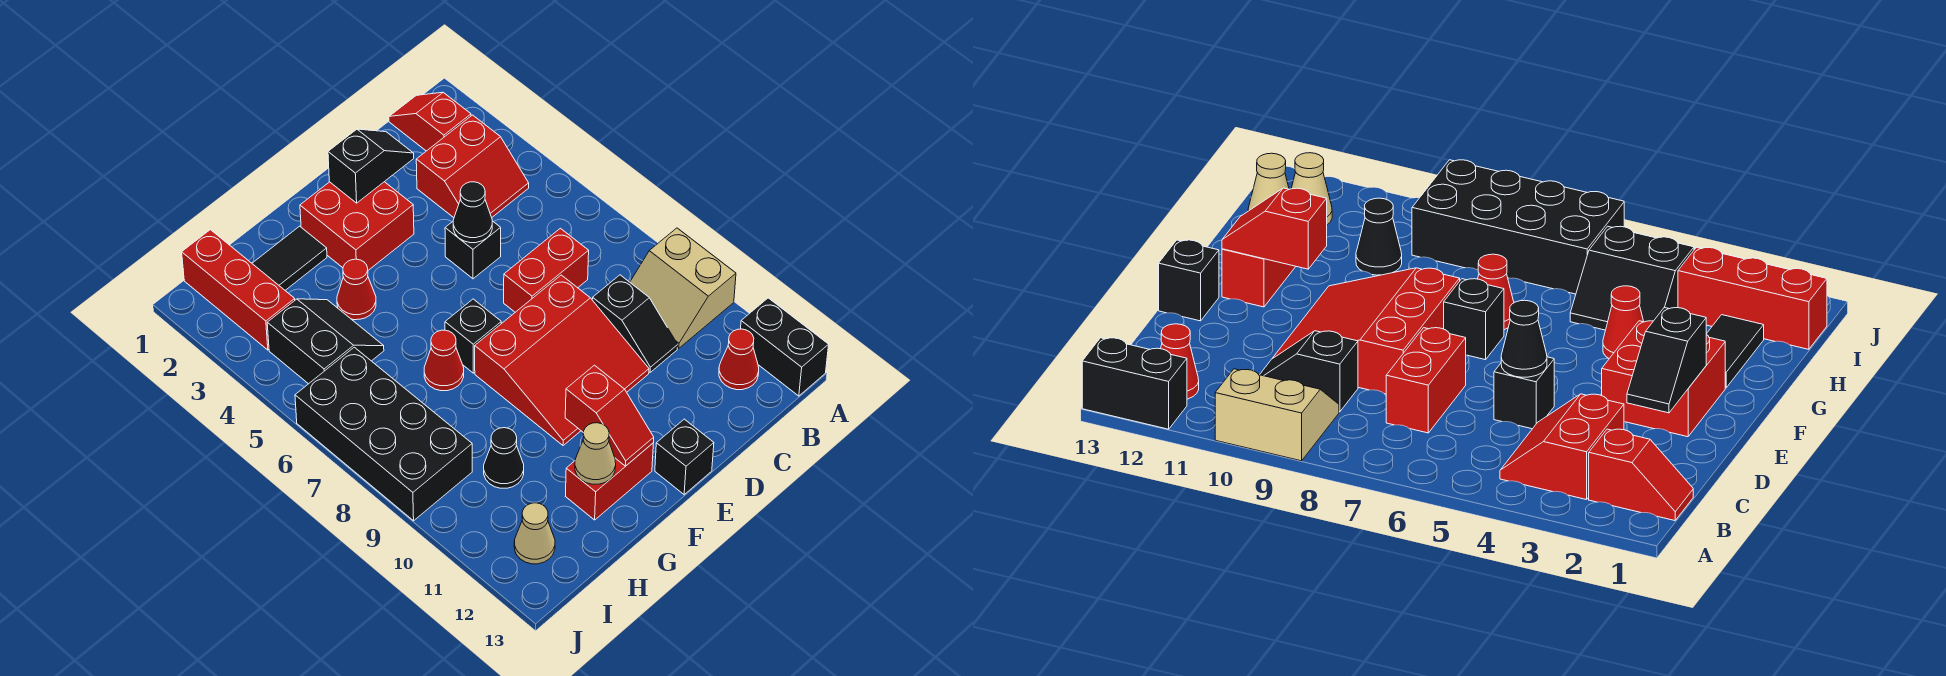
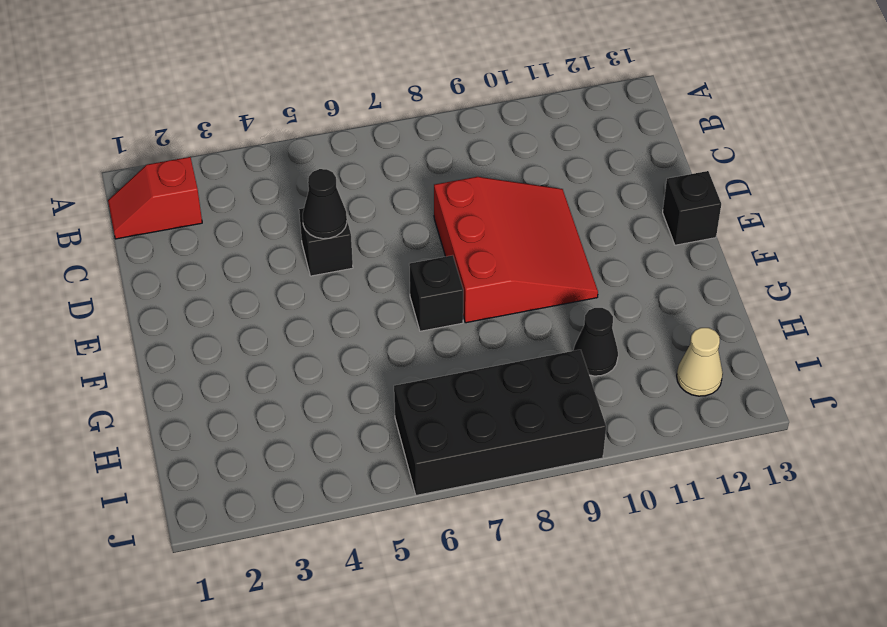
none -> tan slope A9:B10 level 1 top A
none -> black brick A12:A13 level 1
none -> red slope B3:C4 level 1 top 3

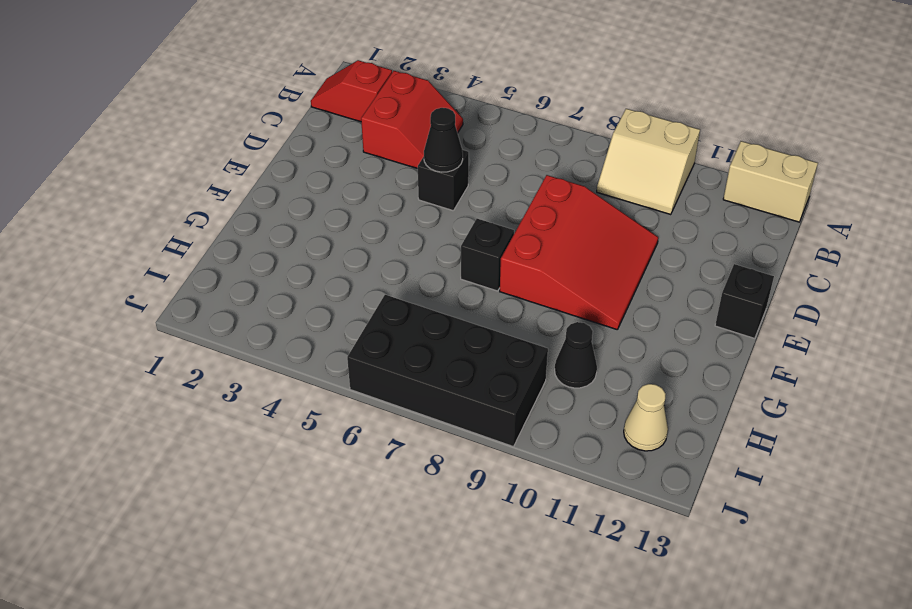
tan brick A12:A13 level 1 -> black brick A12:A13 level 1
none -> red cone B12 level 1
none -> red brick C7:D7 level 1
none -> black slope C9:C10 level 1 top 9

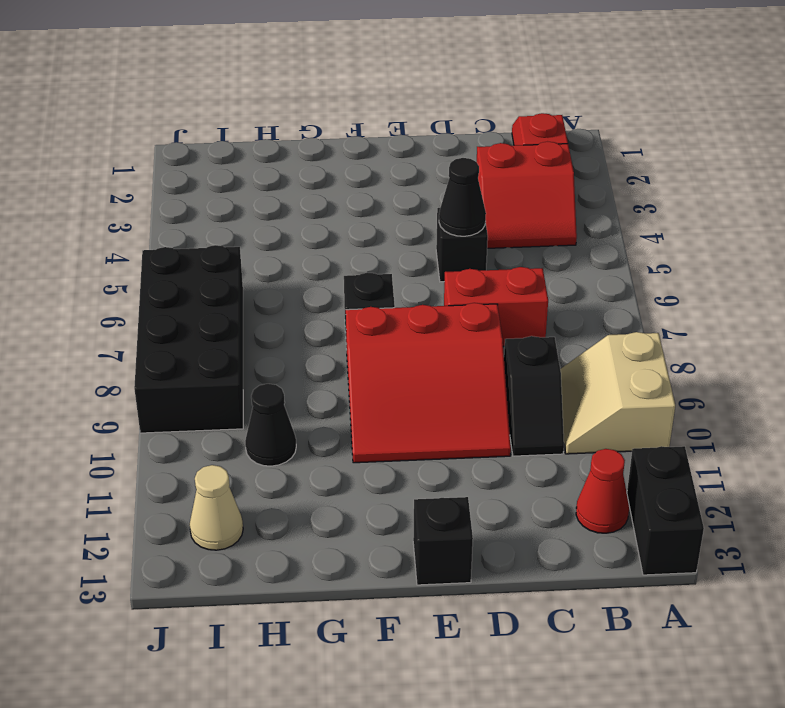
none -> red brick E2:F3 level 1
none -> red brick F12:G12 level 1
none -> black tile G2:H2 level 1

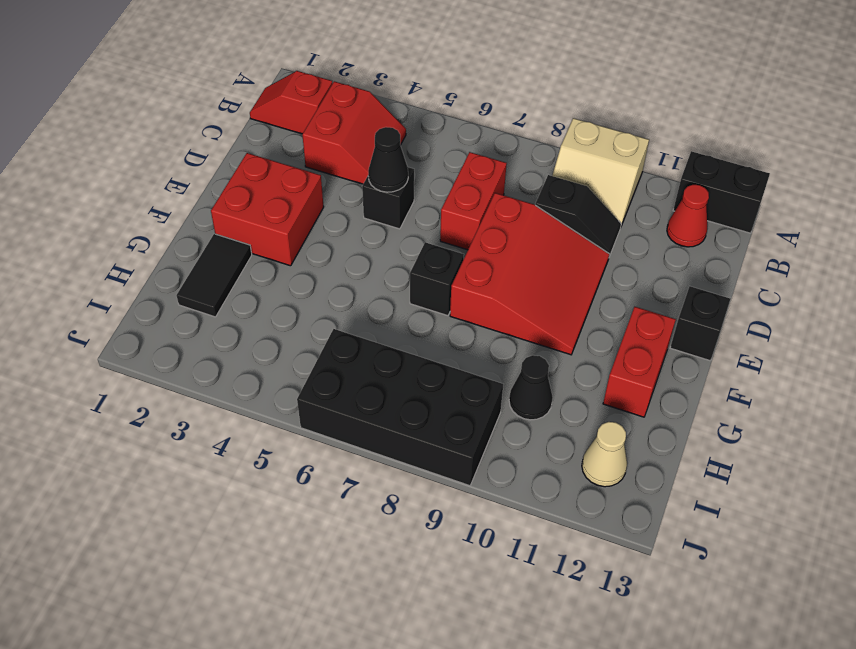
none -> red cone G4 level 1
none -> red cone G7 level 1
none -> black slope H4:I5 level 1 top I

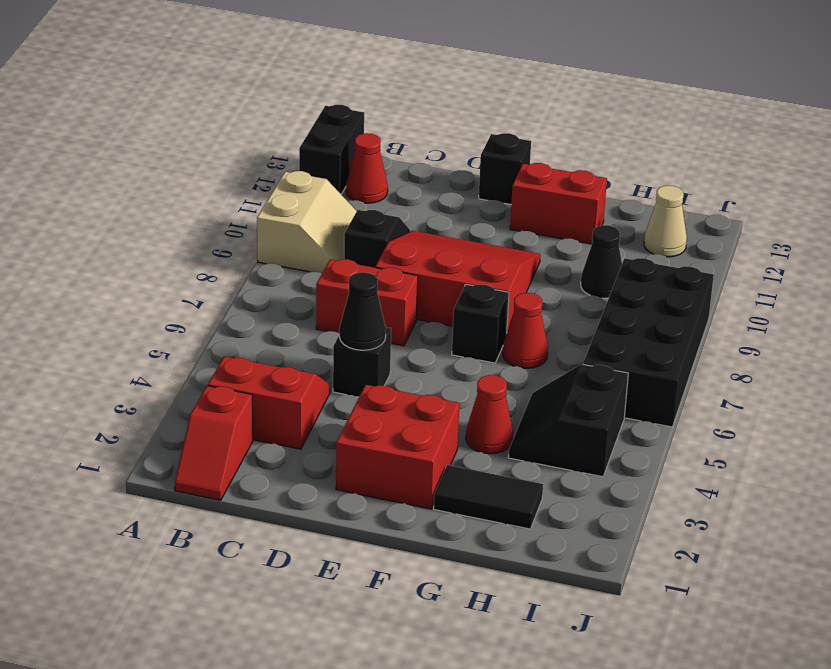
none -> red brick I1:I3 level 1
none -> black slope D2:E2 level 2 top E
none -> red slope F11:F12 level 2 top 11

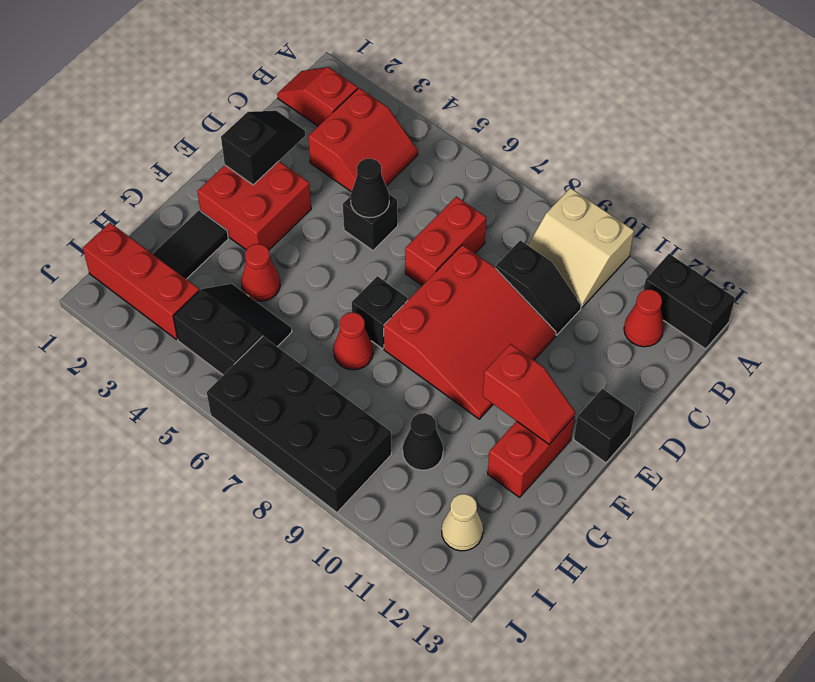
none -> tan cone G12 level 2

